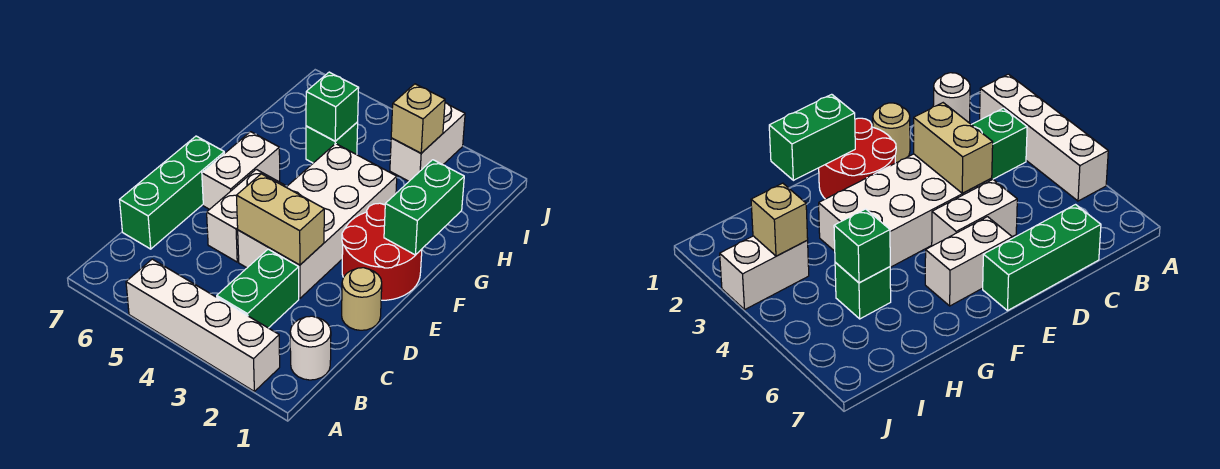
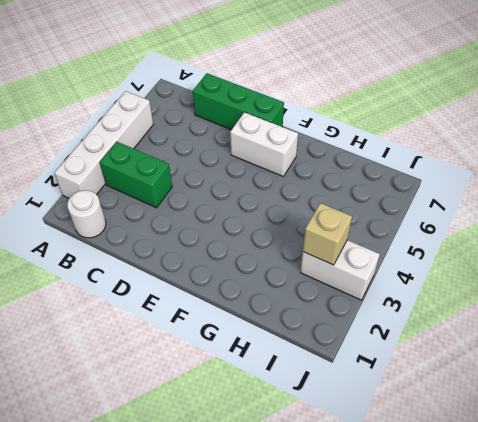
none -> tan round brick D1 level 1
none -> white brick D3:G4 level 1
none -> white brick D5:E5 level 1

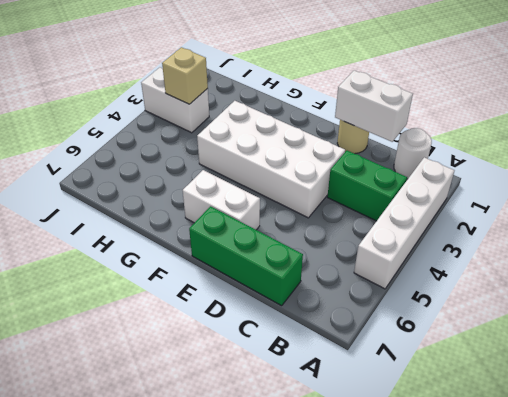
white brick C1:D1 level 2 -> white brick D5:E5 level 1
none -> red round brick E1:F2 level 1
none -> green brick H5 level 1
none -> tan brick D3:D4 level 2

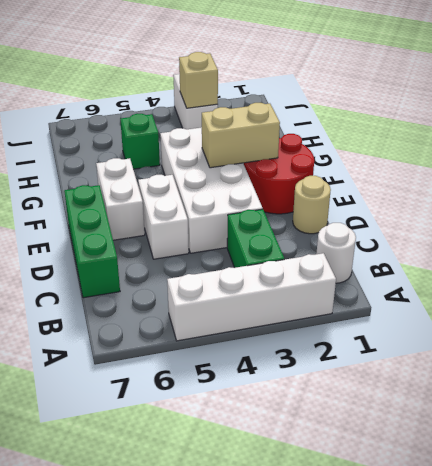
tan brick F2:F3 level 2 -> tan brick D3:D4 level 2
none -> green brick F1:G1 level 2
none -> green brick H5 level 2

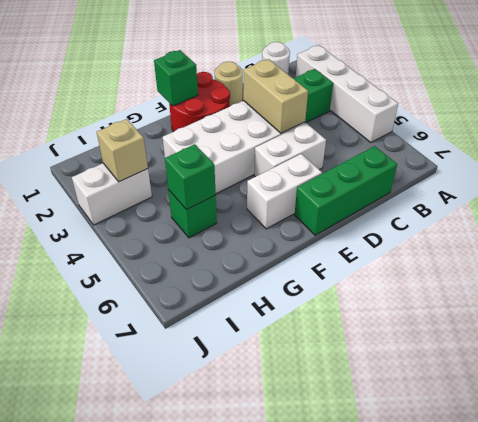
green brick F1 level 2 -> green brick F1:G1 level 2

